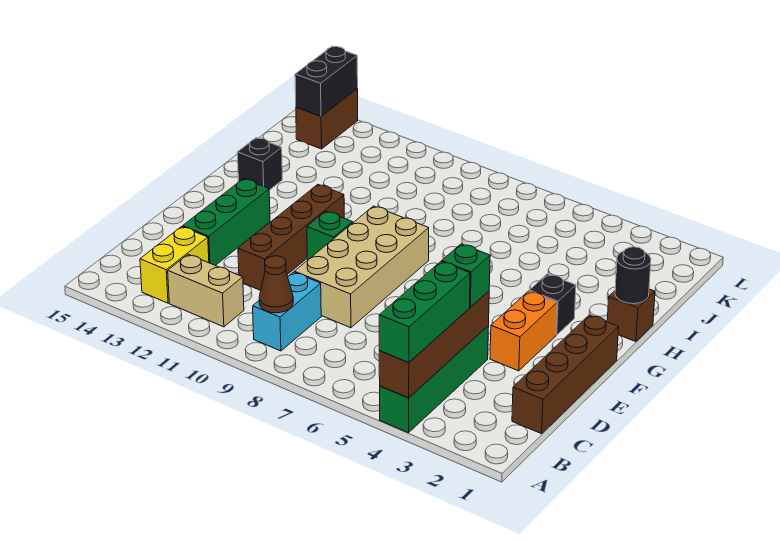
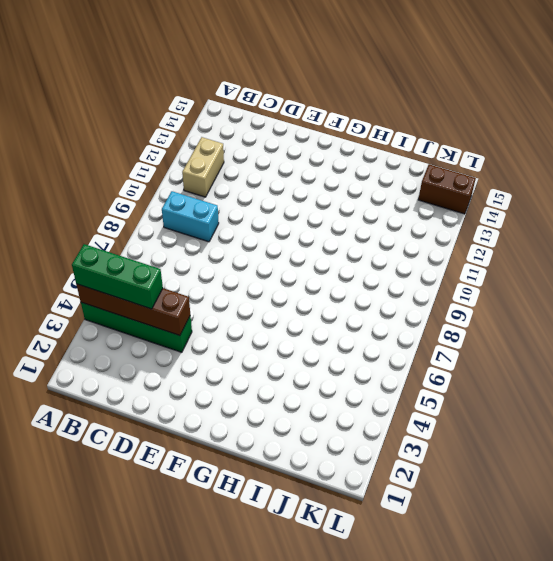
none -> yellow brick B13:C13 level 1
none -> brown brick C1:F1 level 1
none -> tan brick D8:G9 level 1

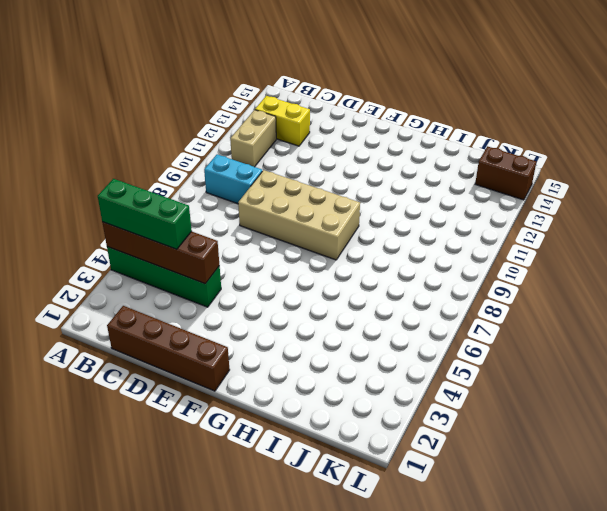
none -> brown brick D11:G11 level 1
none -> green brick D13:F13 level 1
none -> orange brick E3:F3 level 1

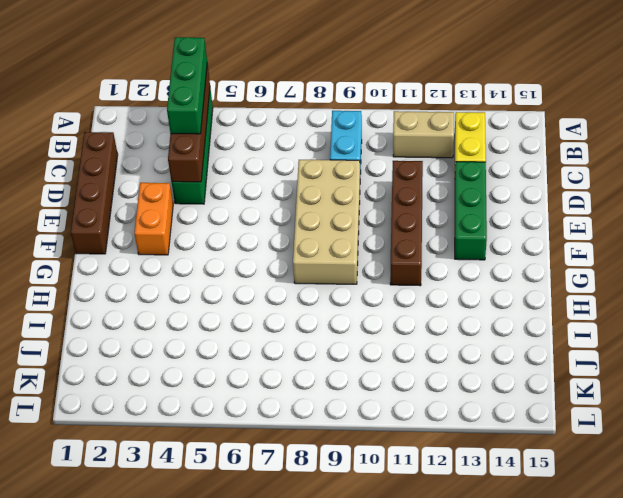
none -> green brick F10 level 1
none -> black brick G3 level 1
none -> brown brick H1 level 1

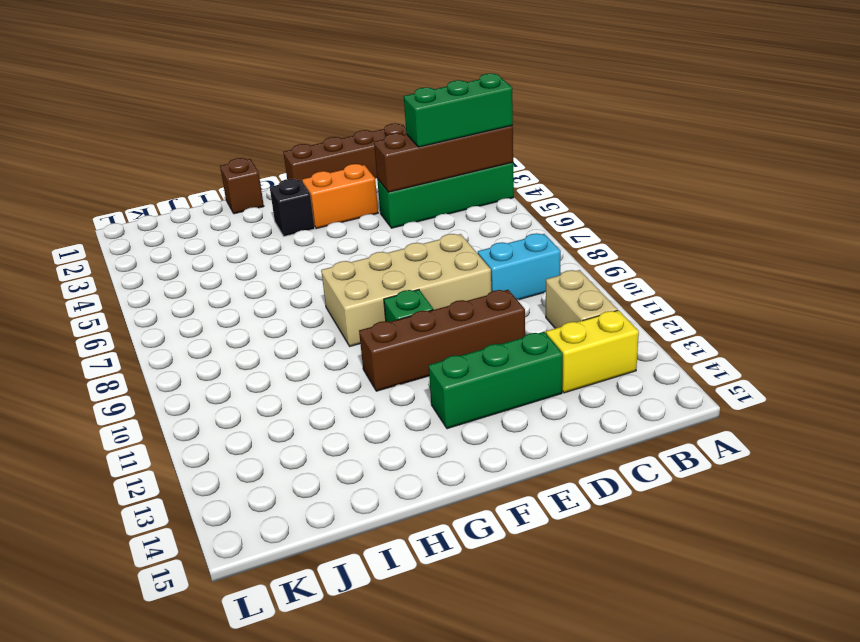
none -> black brick H14 level 1
none -> brown brick K14:L14 level 1
none -> brown cone B9 level 2

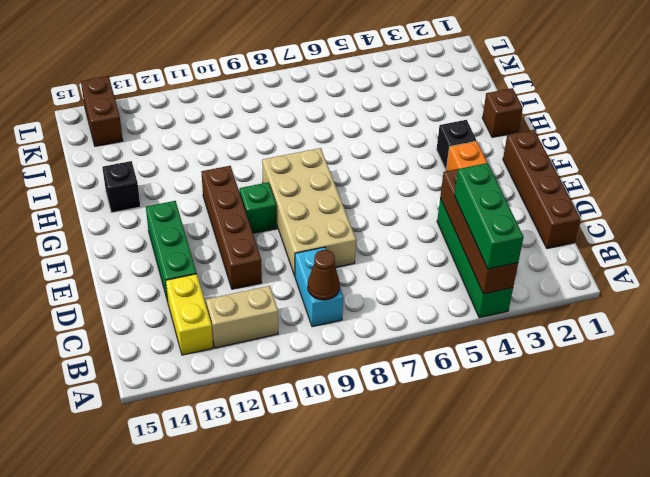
none -> black round brick H1 level 2
none -> black brick K14:L14 level 2
none -> green brick D4 level 3

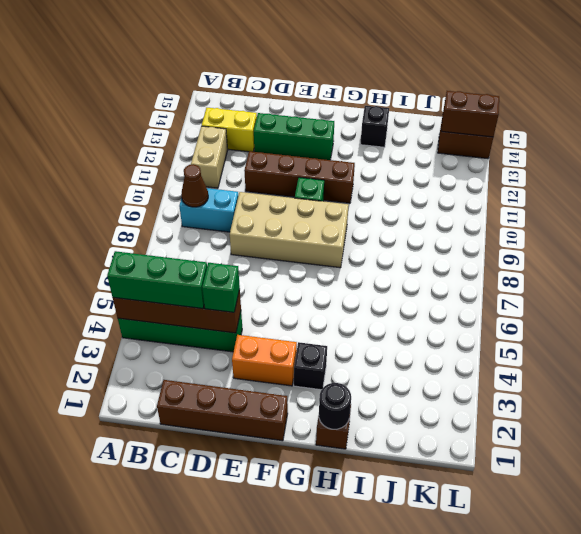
brown brick K14:L14 level 2 -> black brick K14:L14 level 2

